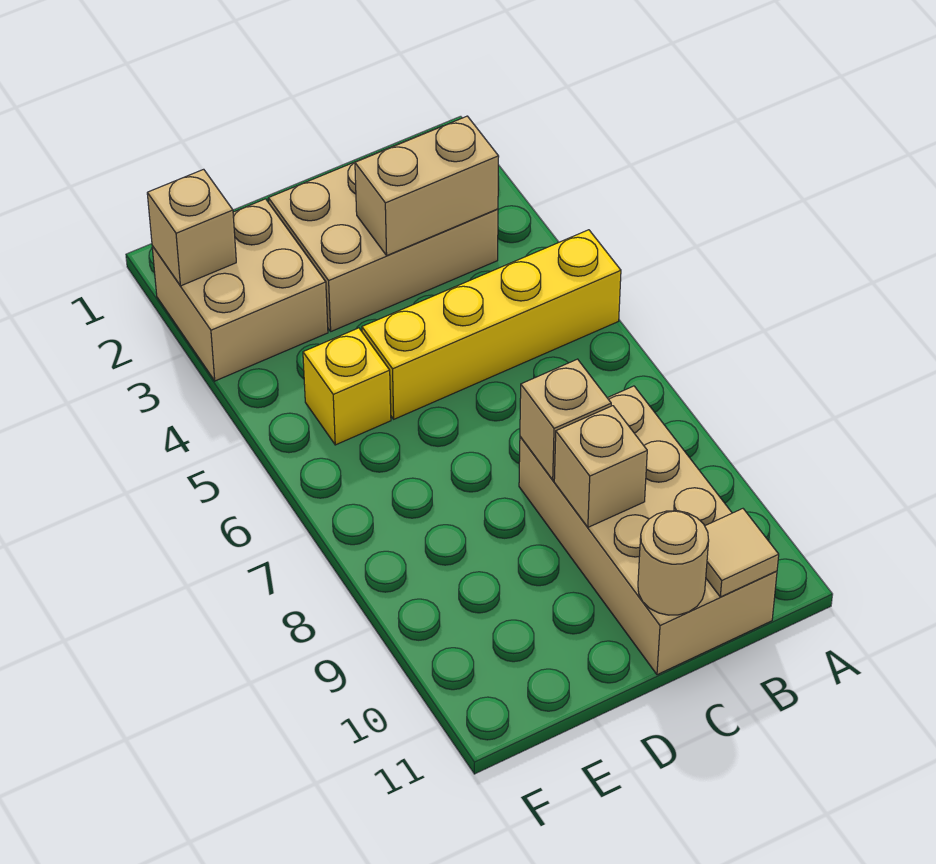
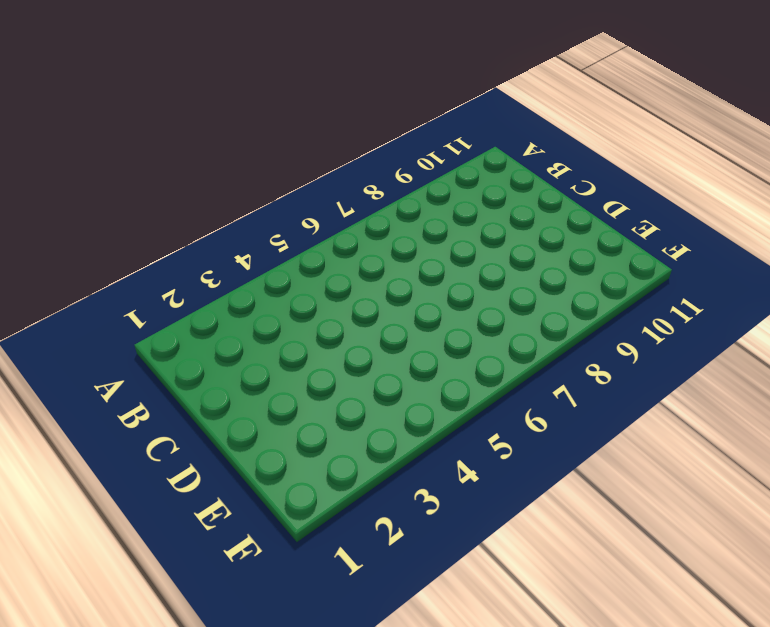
none -> yellow brick A5:D5 level 1
none -> tan brick B2:D3 level 1

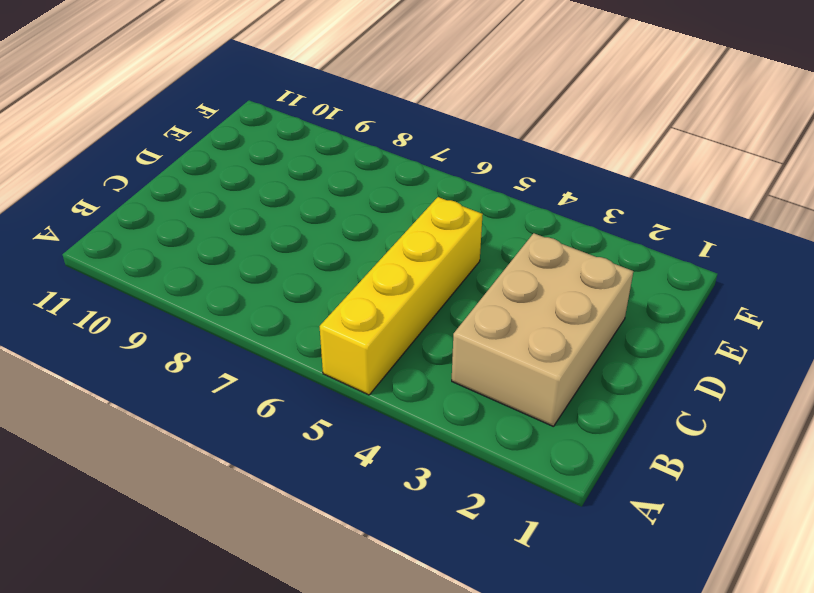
none -> tan brick B8:C11 level 1
none -> tan brick E2:F3 level 1

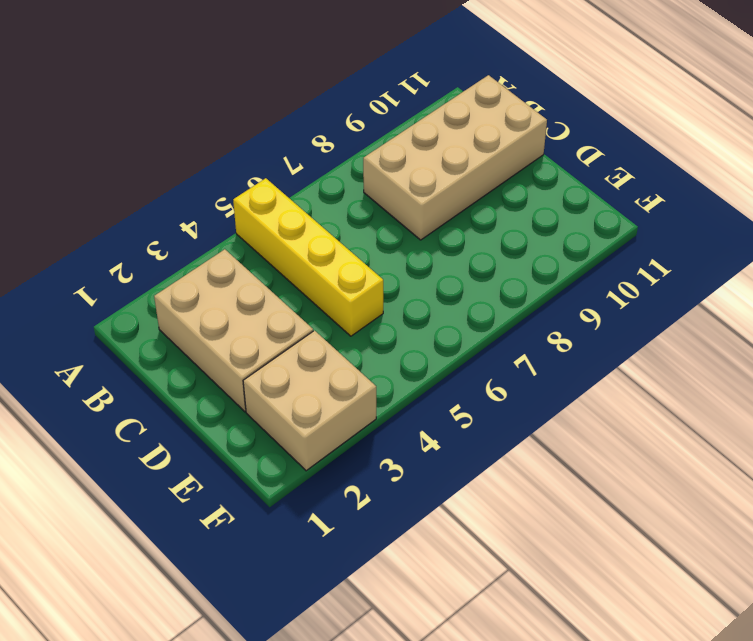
none -> yellow brick E5 level 1
none -> tan brick B3:C3 level 2

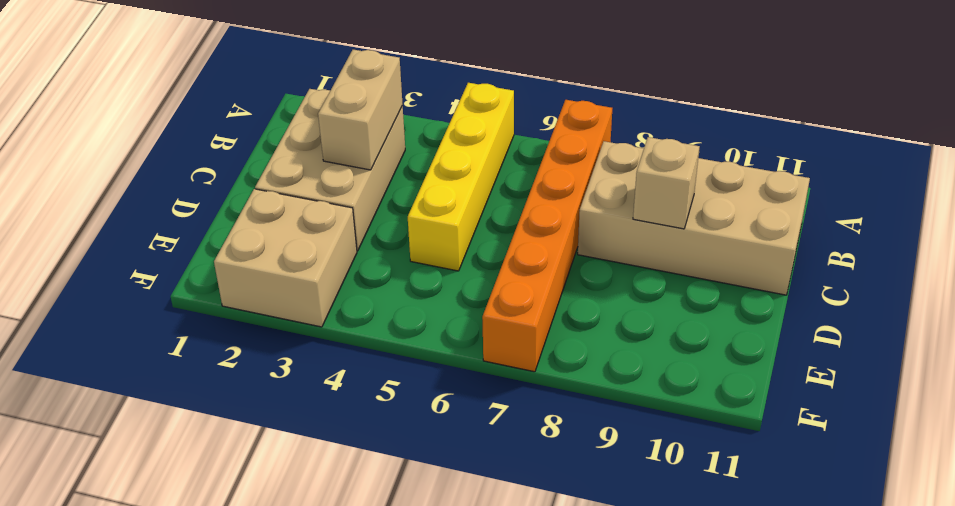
orange brick A7:F7 level 1 -> none
none -> yellow brick E5 level 1
none -> tan tile B11 level 2

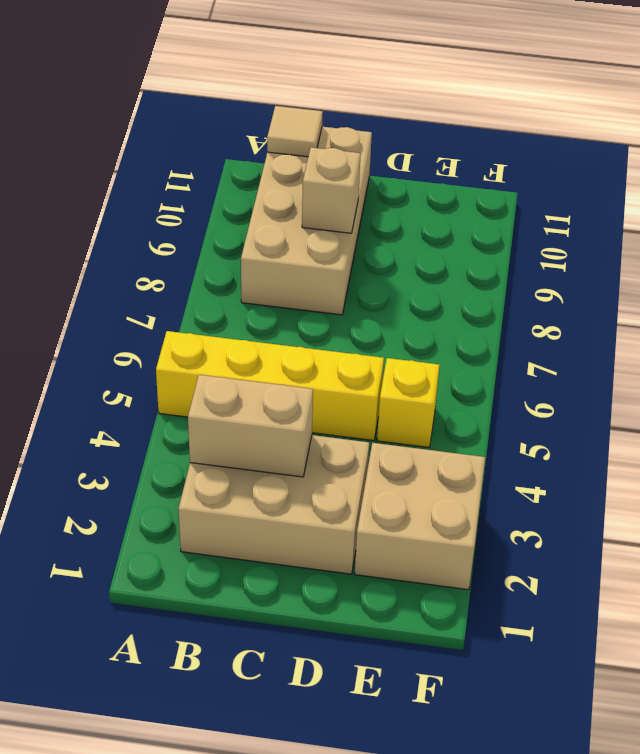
none -> tan brick C8 level 2
none -> tan round brick C11 level 2

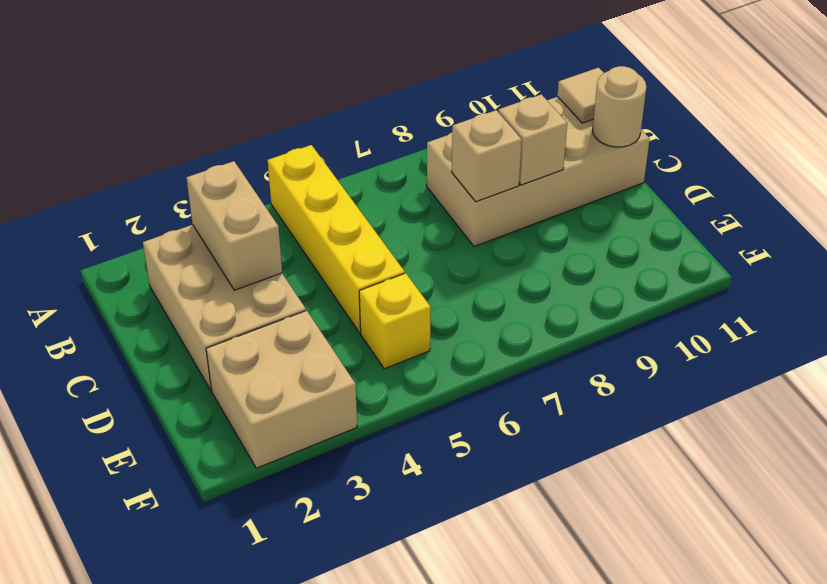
none -> tan brick F2 level 2

